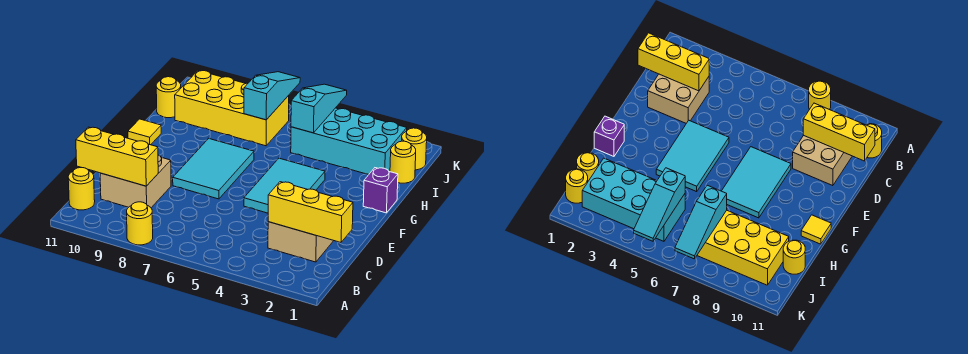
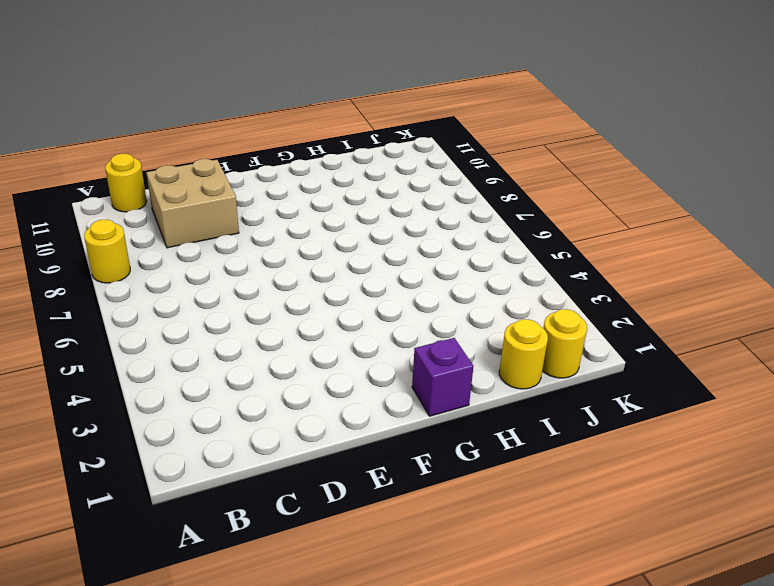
none -> tan brick C2:D3 level 1
none -> cyan tile E4:G5 level 1
none -> cyan tile E7:G8 level 1

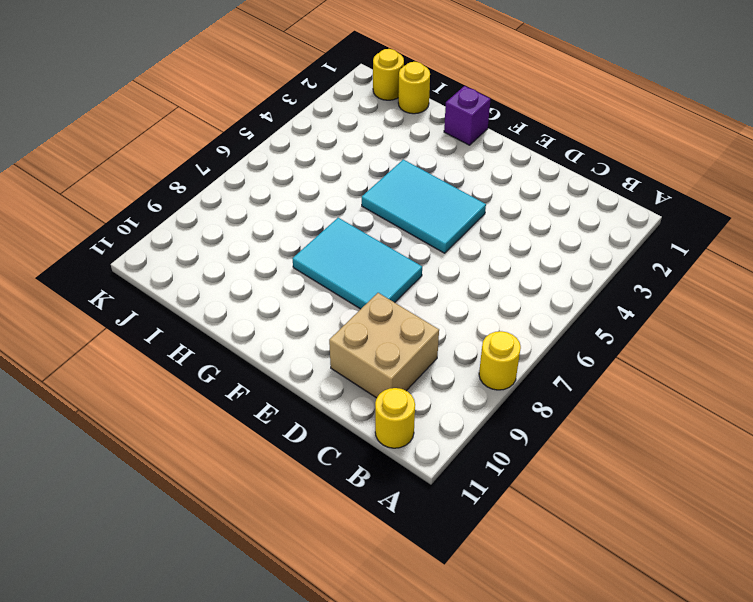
none -> tan brick C2:D3 level 1
none -> yellow tile G11 level 1
none -> cyan brick I2:J5 level 1

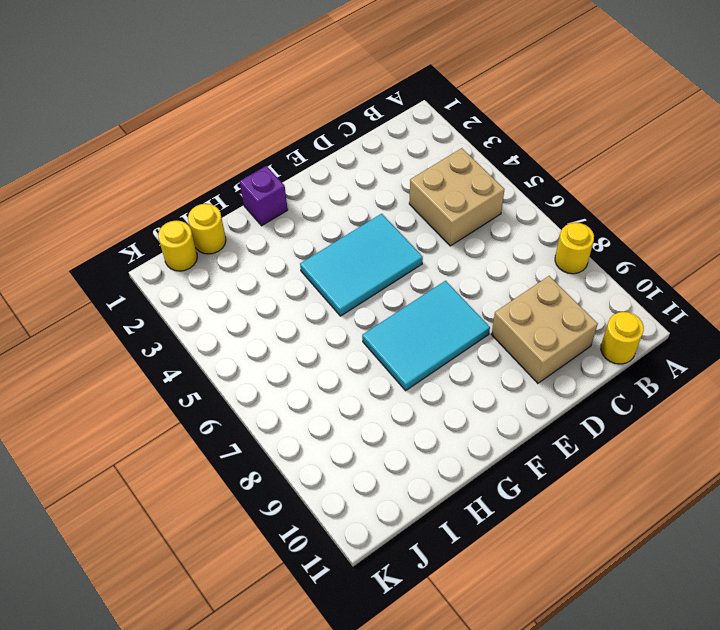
tan brick B4:C5 level 1 -> tan brick C2:D3 level 1
none -> yellow tile G11 level 1
none -> cyan brick I2:J5 level 1
none -> yellow brick I7:J10 level 1

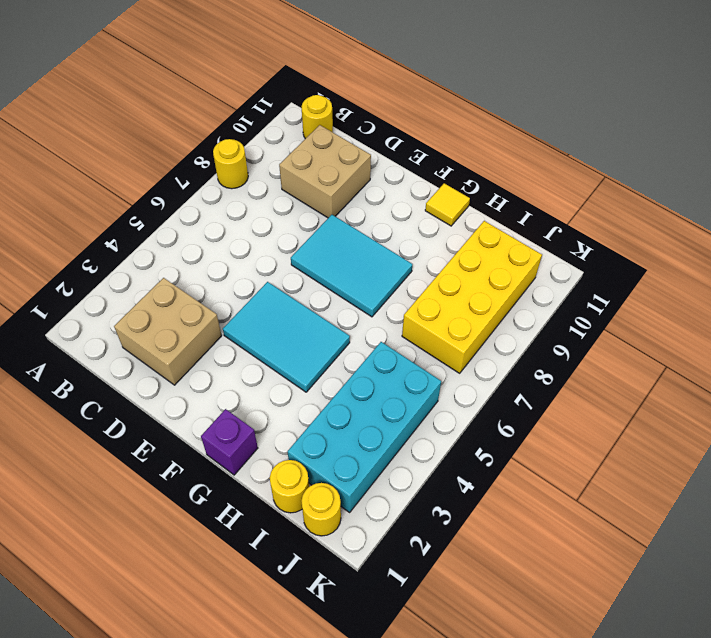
none -> yellow round brick I11 level 1
none -> yellow brick C1:C3 level 2
none -> yellow brick C9:C11 level 2

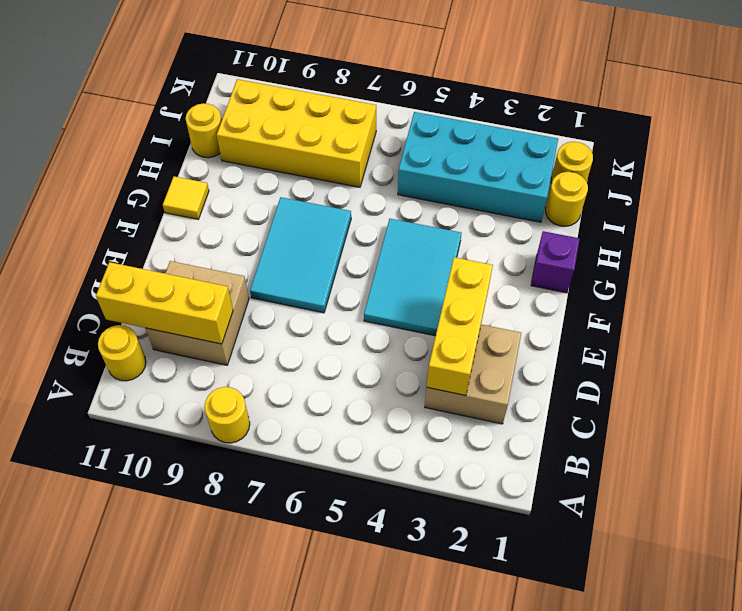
yellow brick C3:E3 level 2 -> yellow brick C1:C3 level 2
none -> cyan slope I5:K5 level 2 top I
none -> cyan slope I7:K7 level 2 top I

